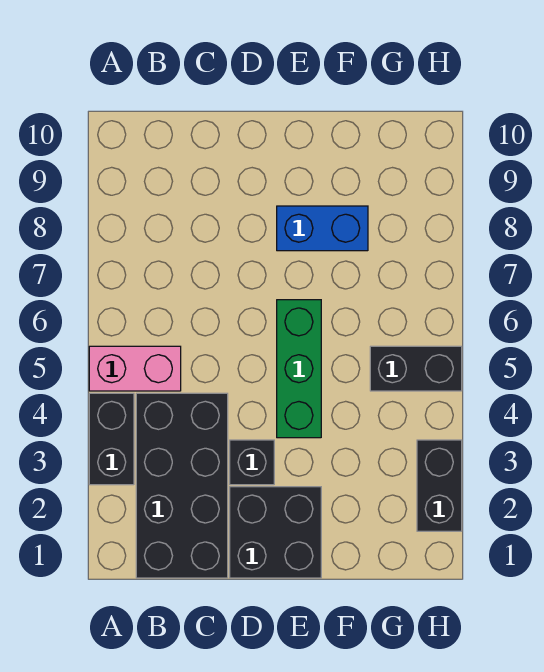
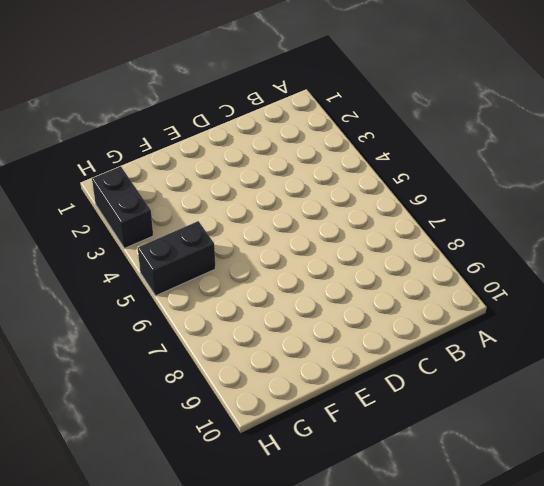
none -> black brick A3:A4 level 1
none -> pink brick A5:B5 level 1

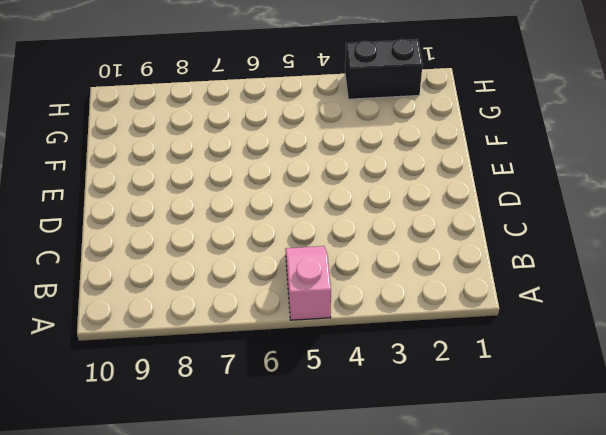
pink slope A5:B5 level 1 top A -> pink brick A5:B5 level 1
none -> black brick A3:A4 level 1
none -> black brick B1:C4 level 1

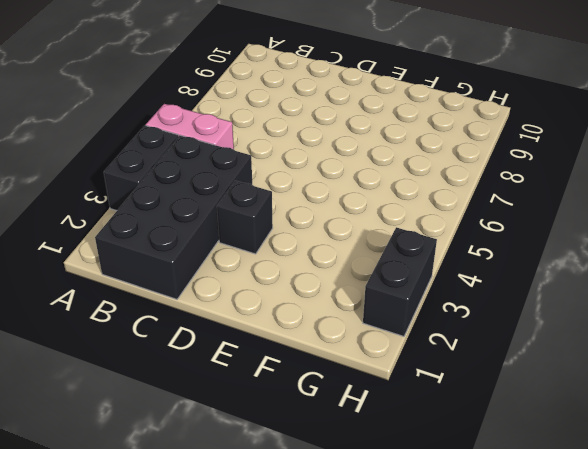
none -> black brick D1:E2 level 1
none -> green brick E4:E6 level 1

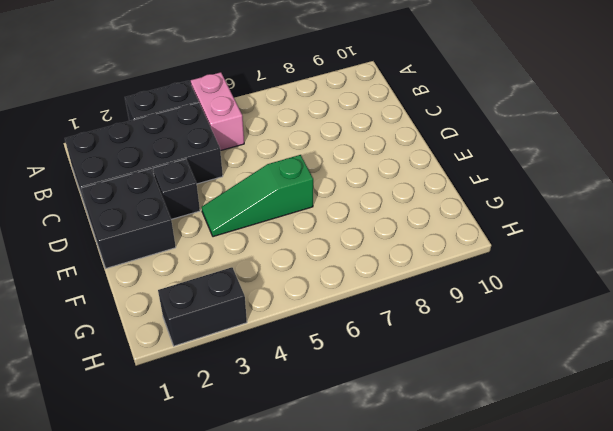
green slope E4:E6 level 1 top 6 -> green brick E4:E6 level 1
none -> blue brick E8:F8 level 1
none -> black brick G5:H5 level 1

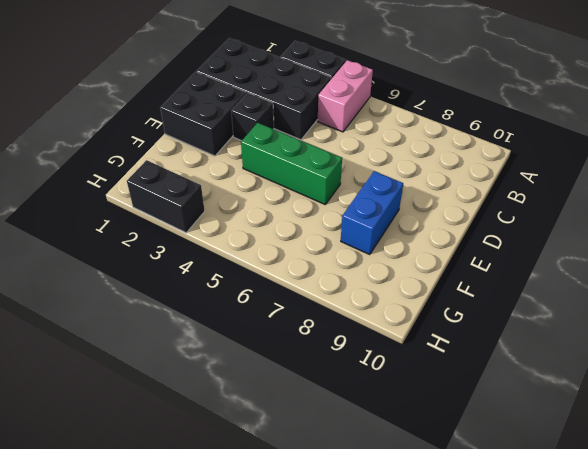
none -> black brick G5:H5 level 1

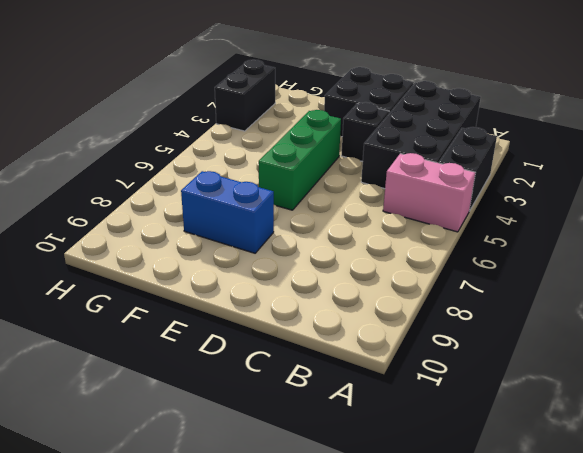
none -> black brick G5:H5 level 1

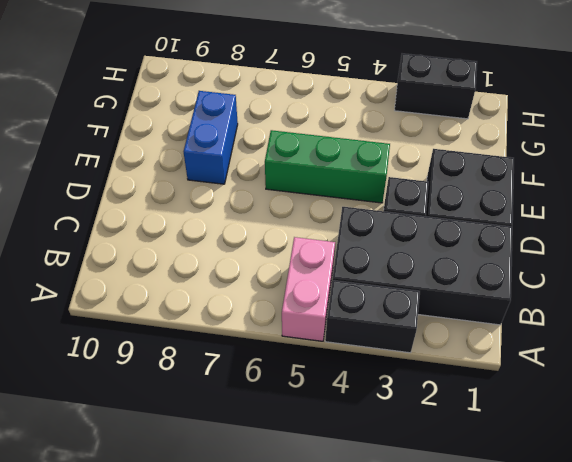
none -> black brick G5:H5 level 1

